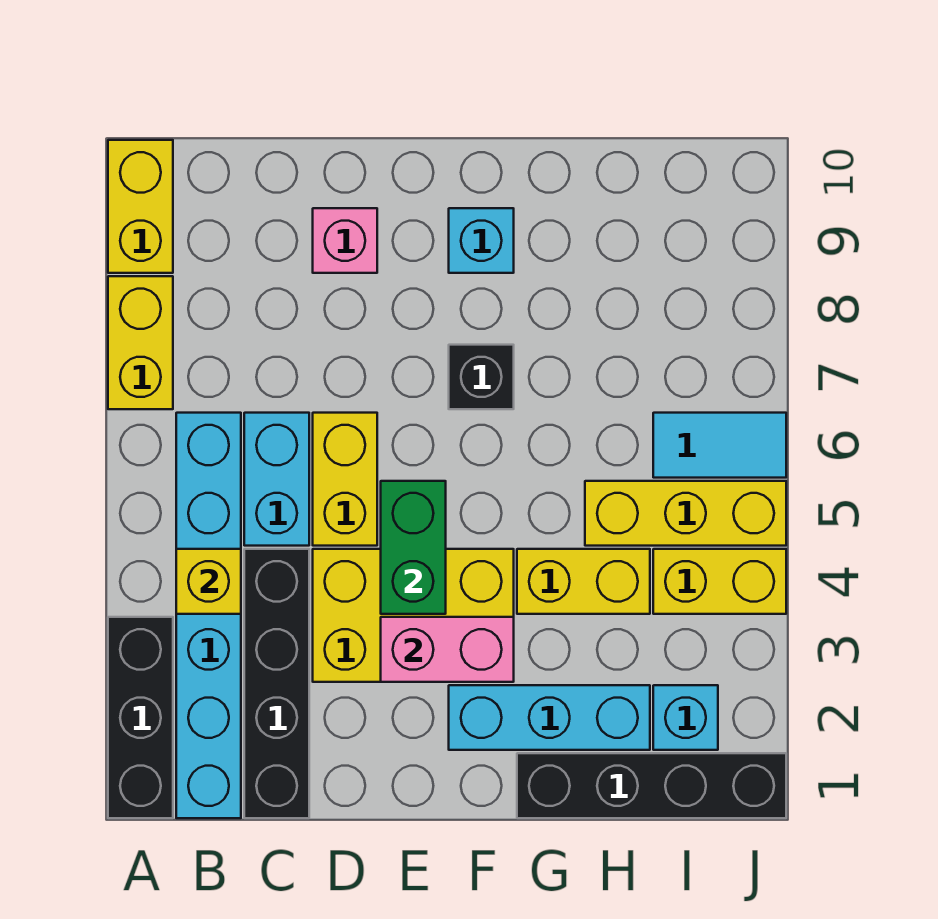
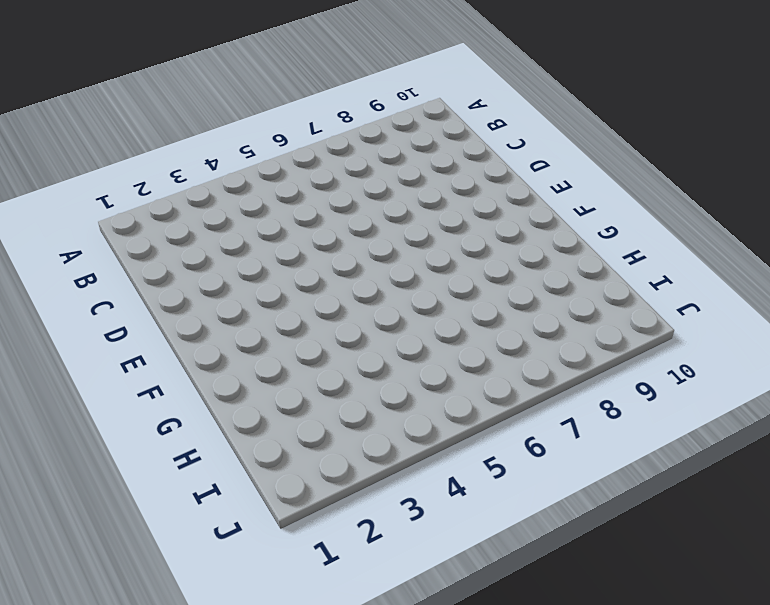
none -> black brick A1:A3 level 1
none -> yellow brick A7:A8 level 1
none -> yellow brick A9:A10 level 1

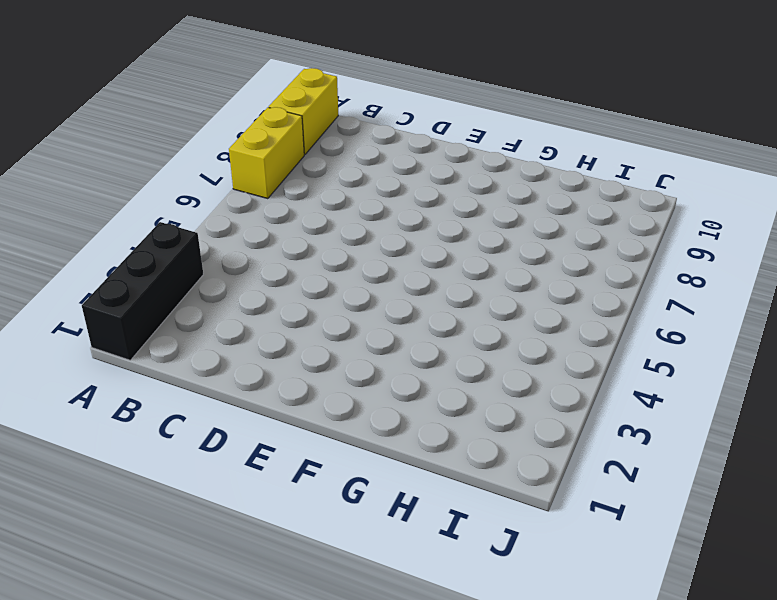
none -> cyan brick B1:B6 level 1
none -> black brick C1:C4 level 1
none -> cyan brick C5:C6 level 1

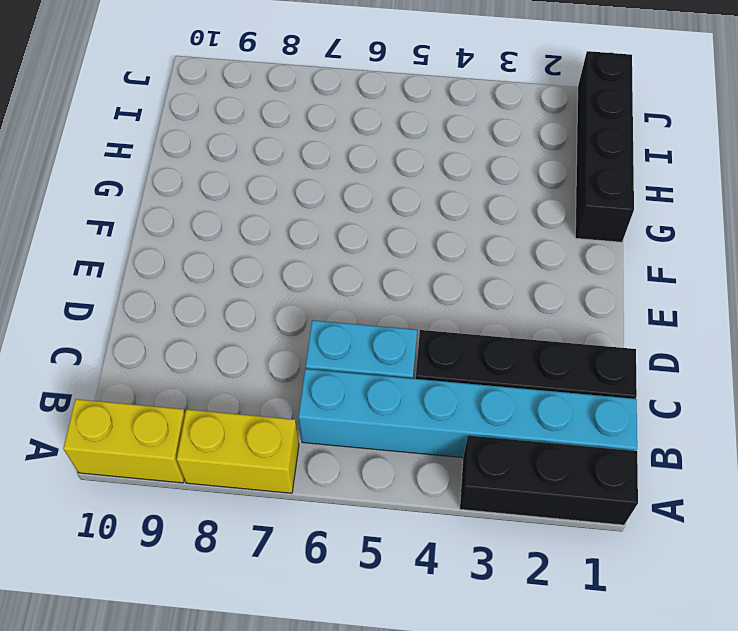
none -> yellow brick D3:F4 level 1
none -> yellow brick D5:D6 level 1
none -> pink brick D9 level 1

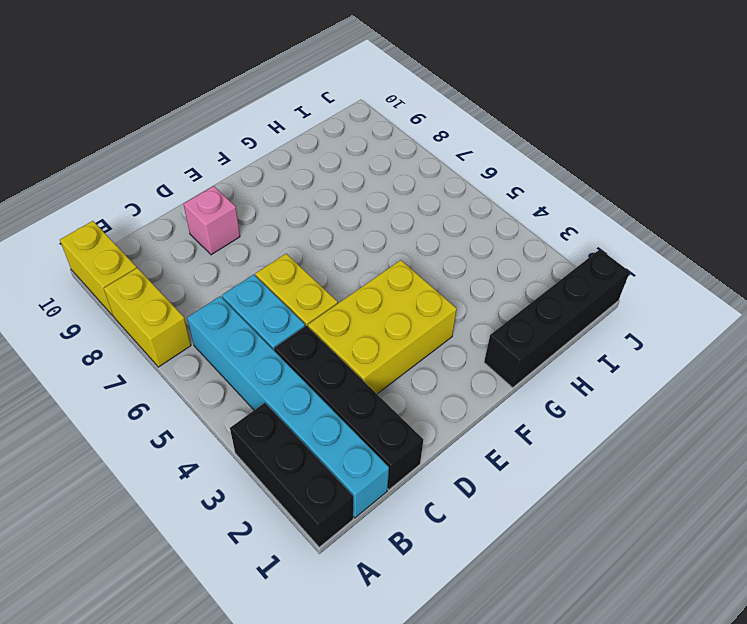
none -> cyan brick F2:H2 level 1
none -> black brick F7 level 1
none -> cyan brick F9 level 1

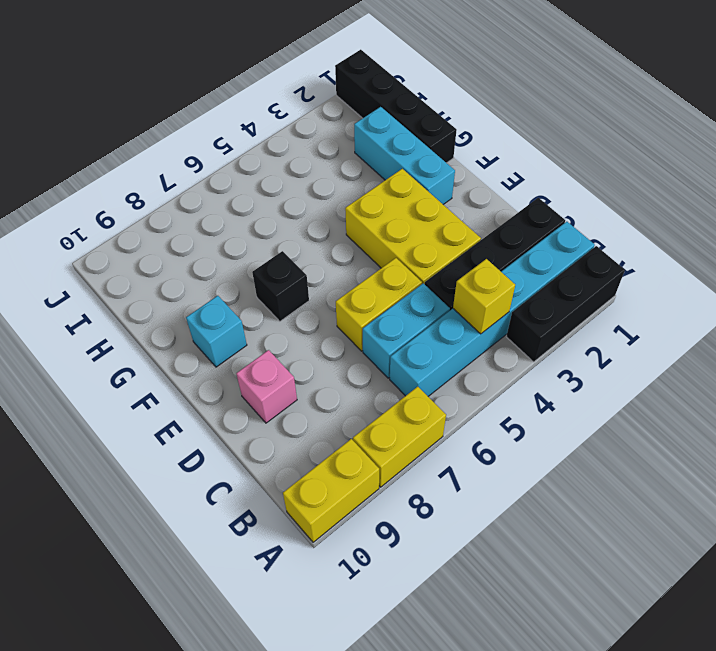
none -> yellow brick G4:H4 level 1
none -> yellow brick H5:J5 level 1
none -> cyan brick I2 level 1

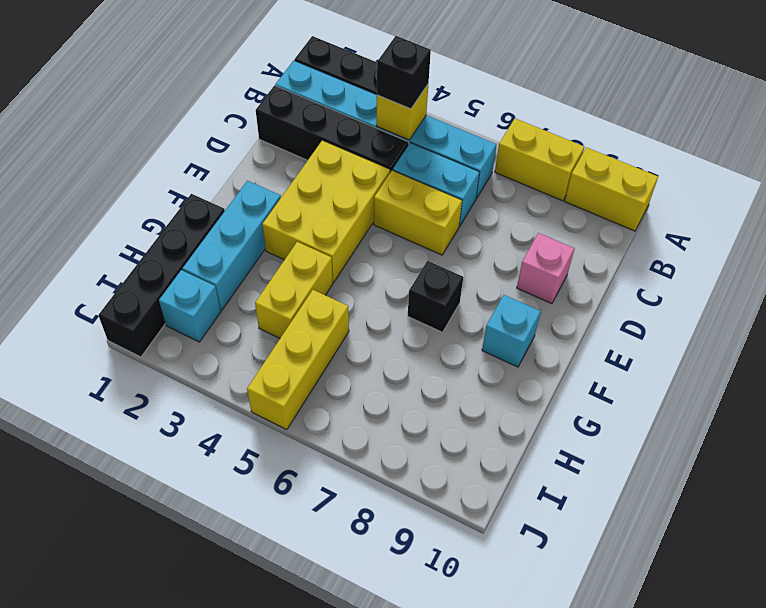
black brick B4 level 3 -> none
none -> yellow brick I4:J4 level 1
none -> cyan tile I6:J6 level 1
none -> pink brick E3:F3 level 2

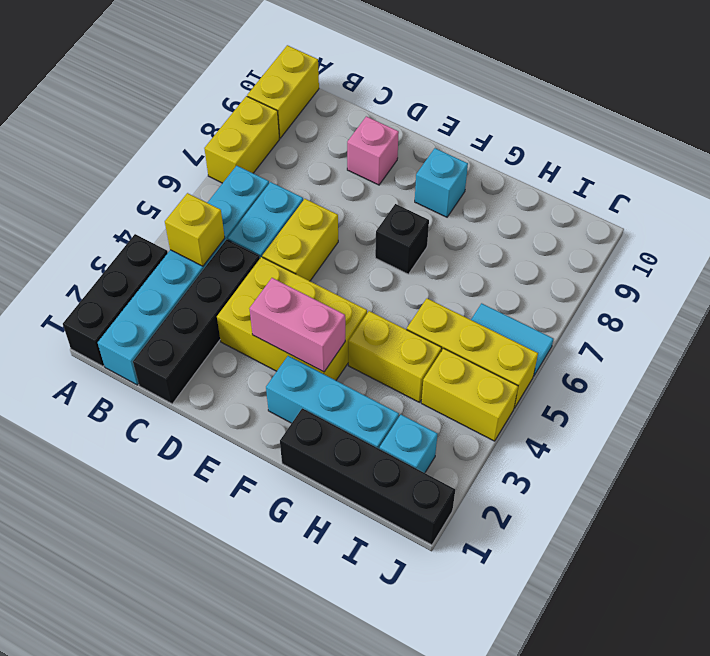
none -> green brick E4:E5 level 2

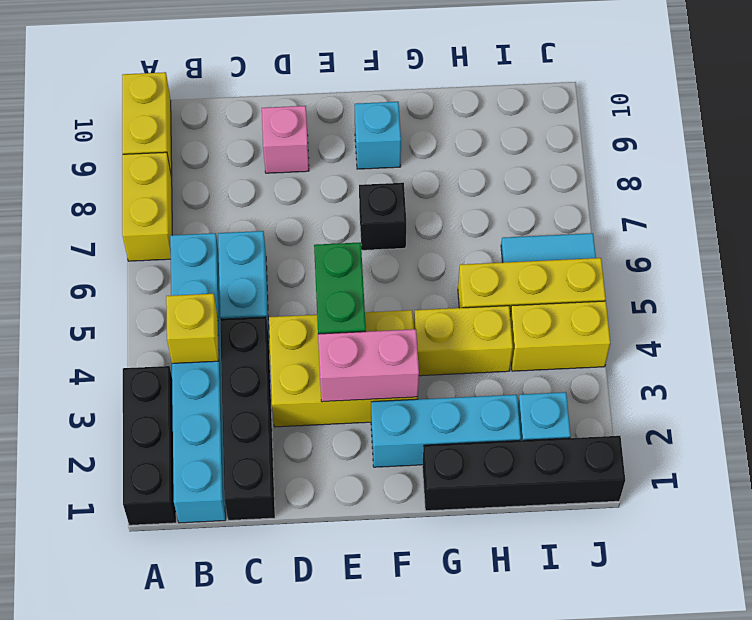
none -> yellow brick D5:D6 level 1

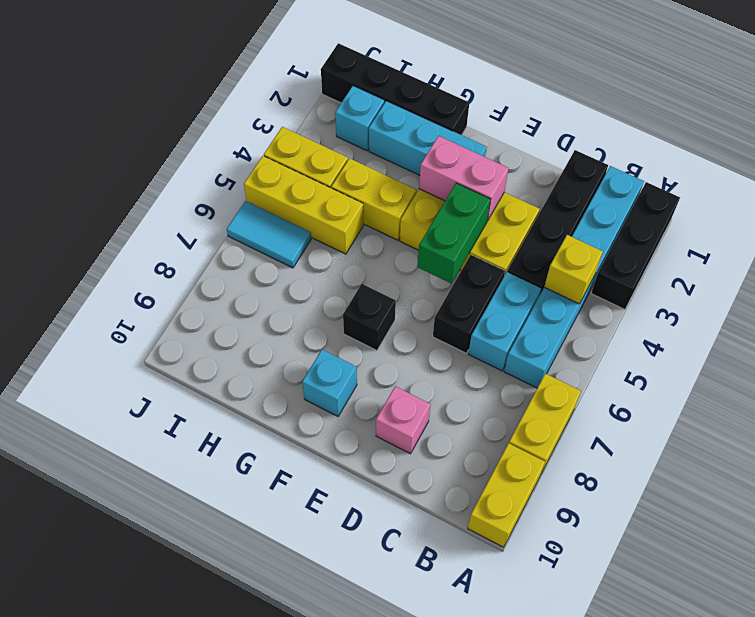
black brick D5:D6 level 1 -> yellow brick D5:D6 level 1

